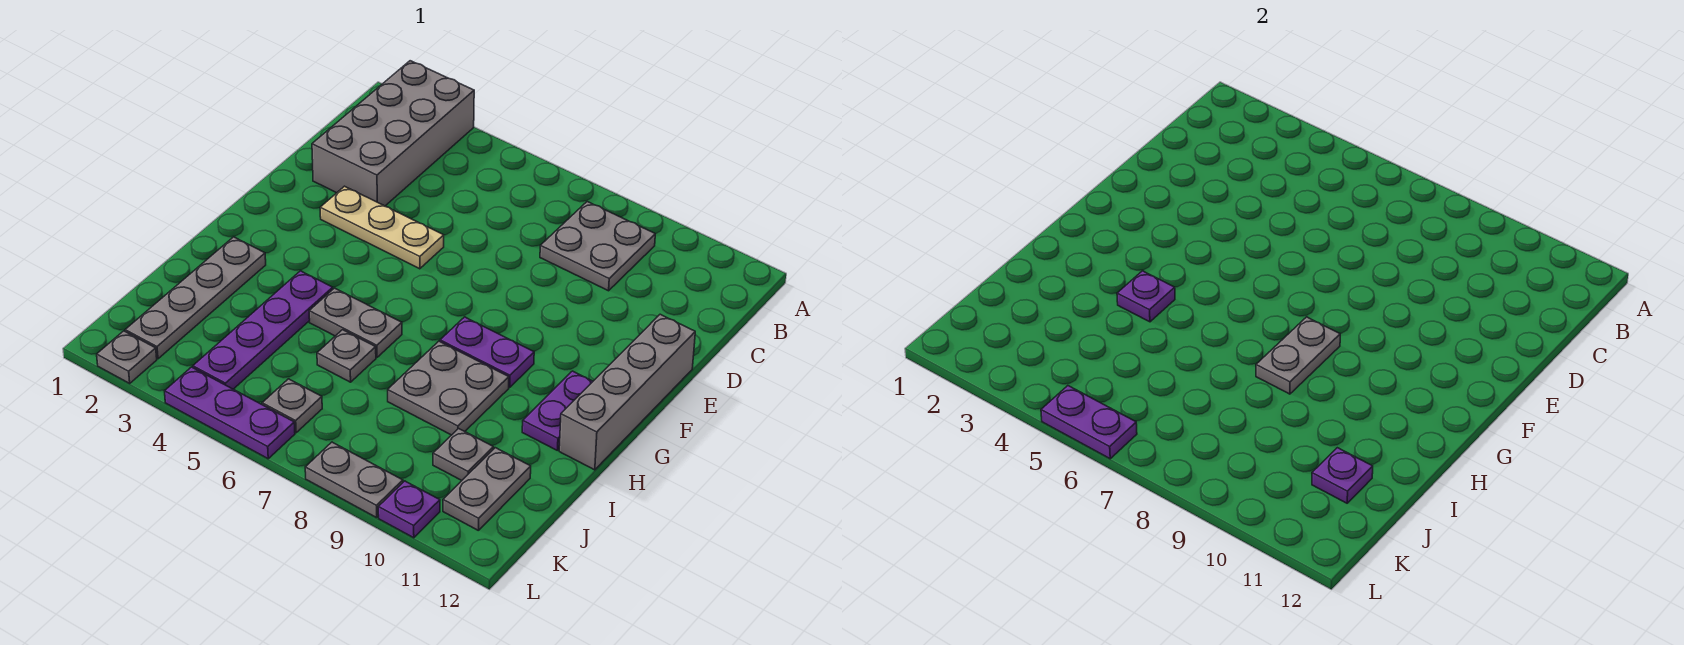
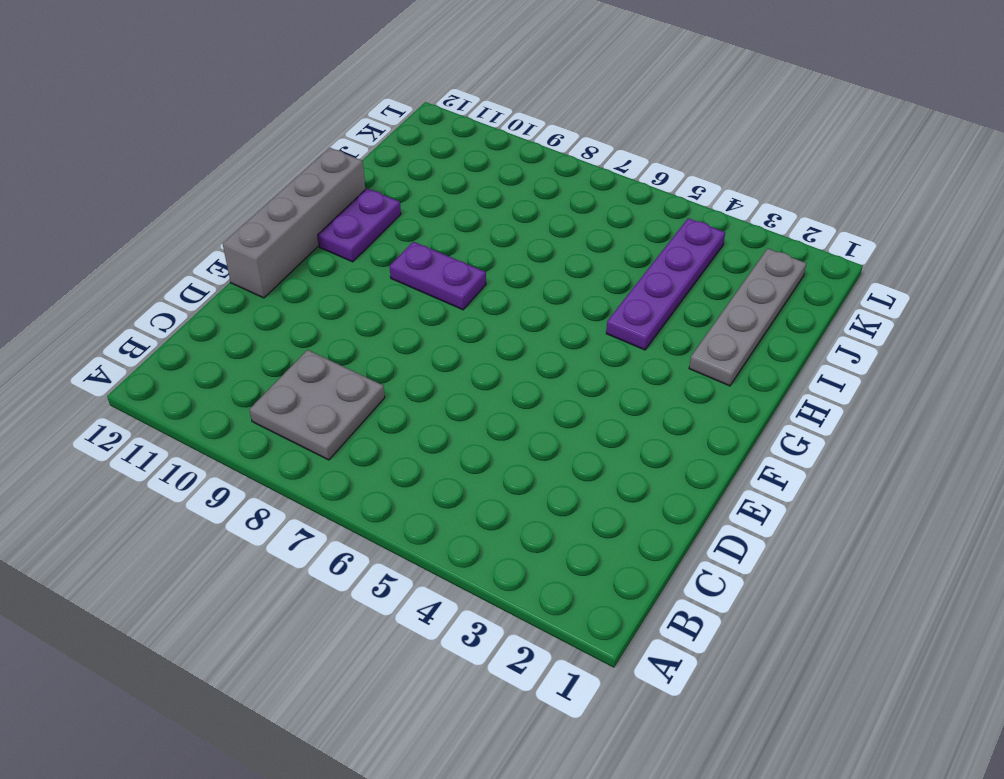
none -> grey brick A2:D3 level 1
none -> tan plate E3:E5 level 1
none -> grey plate H5:H6 level 1

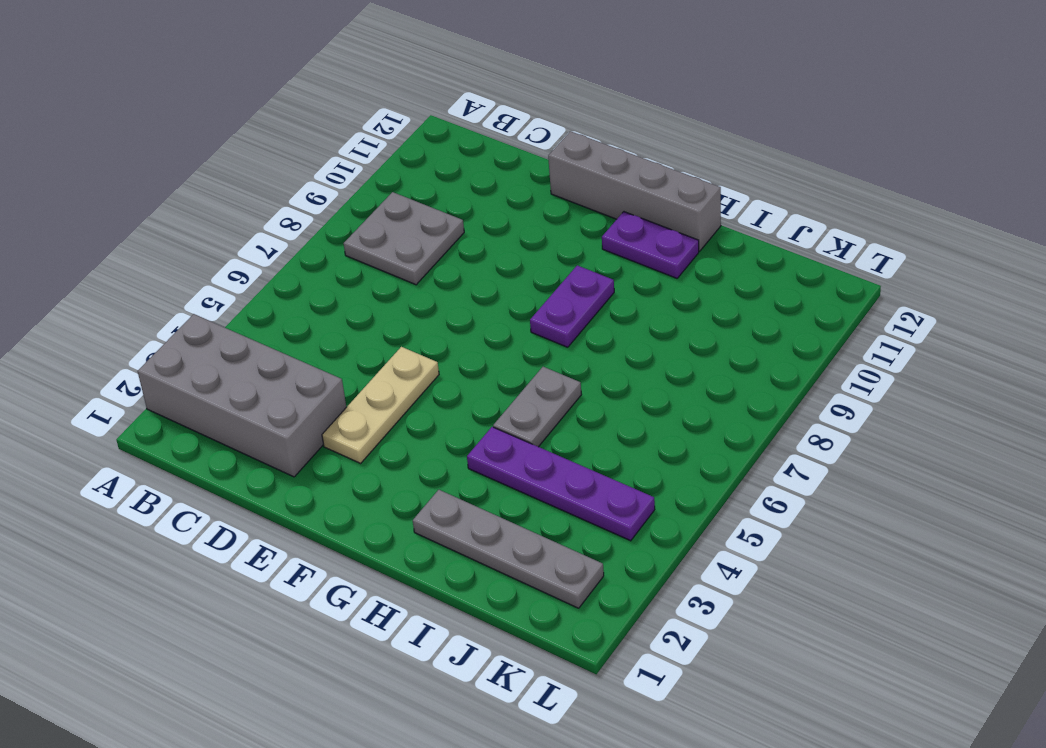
none -> grey plate H8:I9 level 1
none -> grey plate I6 level 1
none -> grey plate J10 level 1

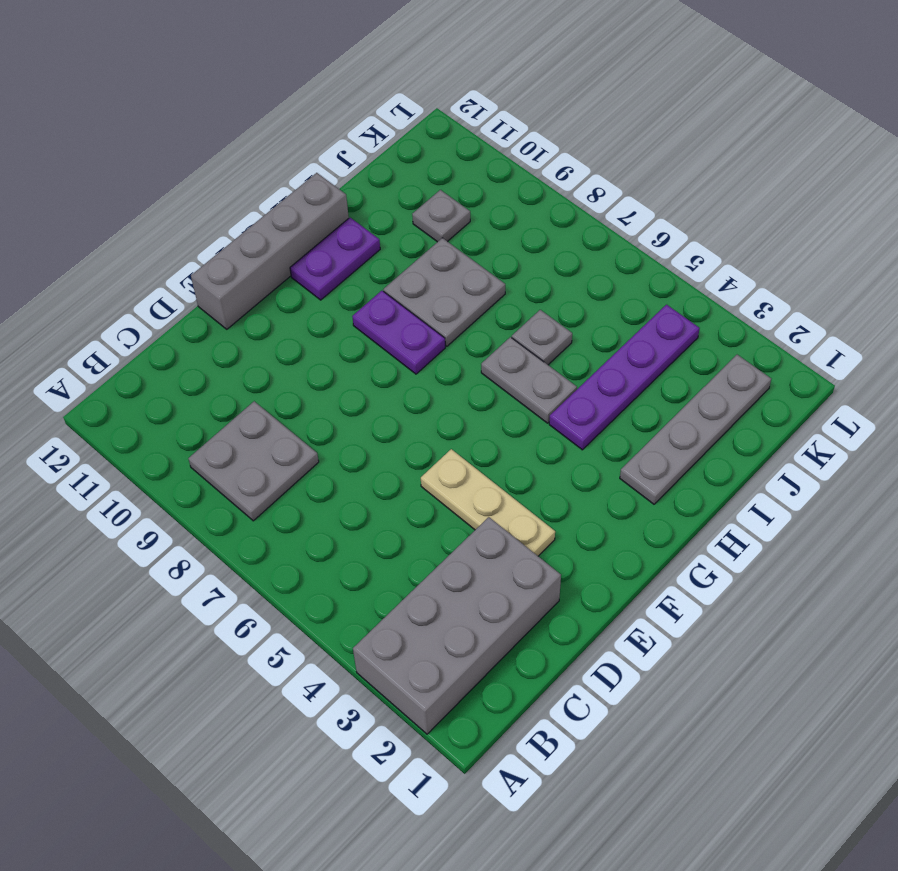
none -> grey plate J11:K11 level 1
none -> grey plate K6 level 1
none -> grey plate L2 level 1

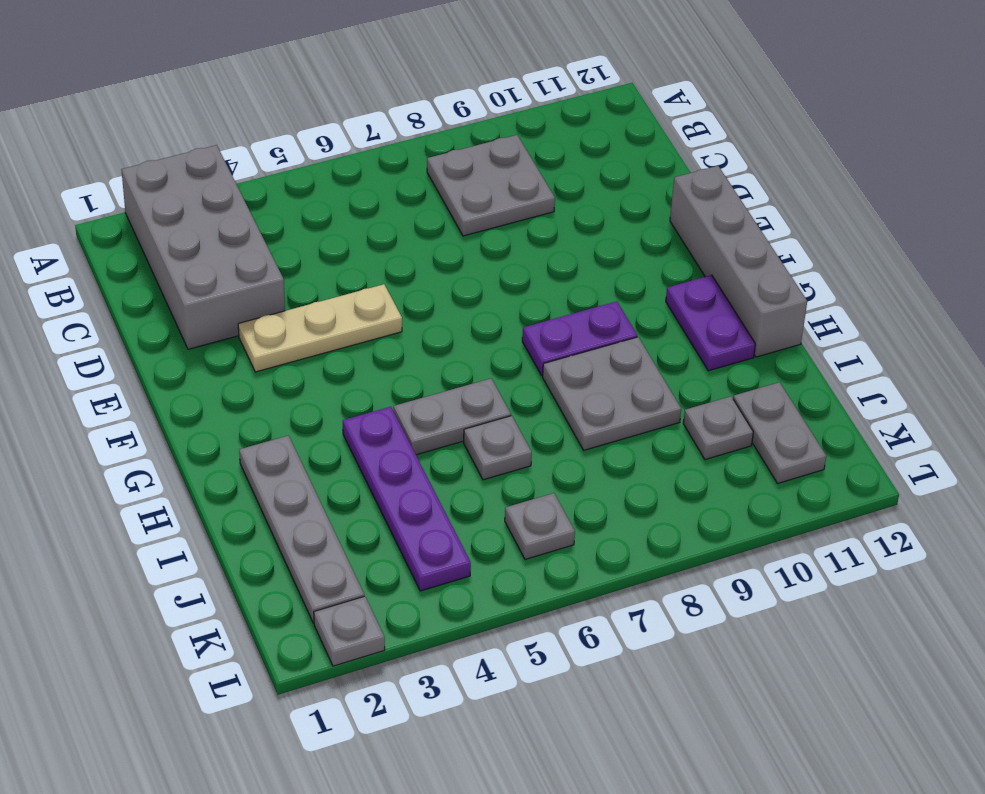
none -> purple plate L4:L6 level 1
none -> grey plate L8:L9 level 1
none -> purple plate L10 level 1

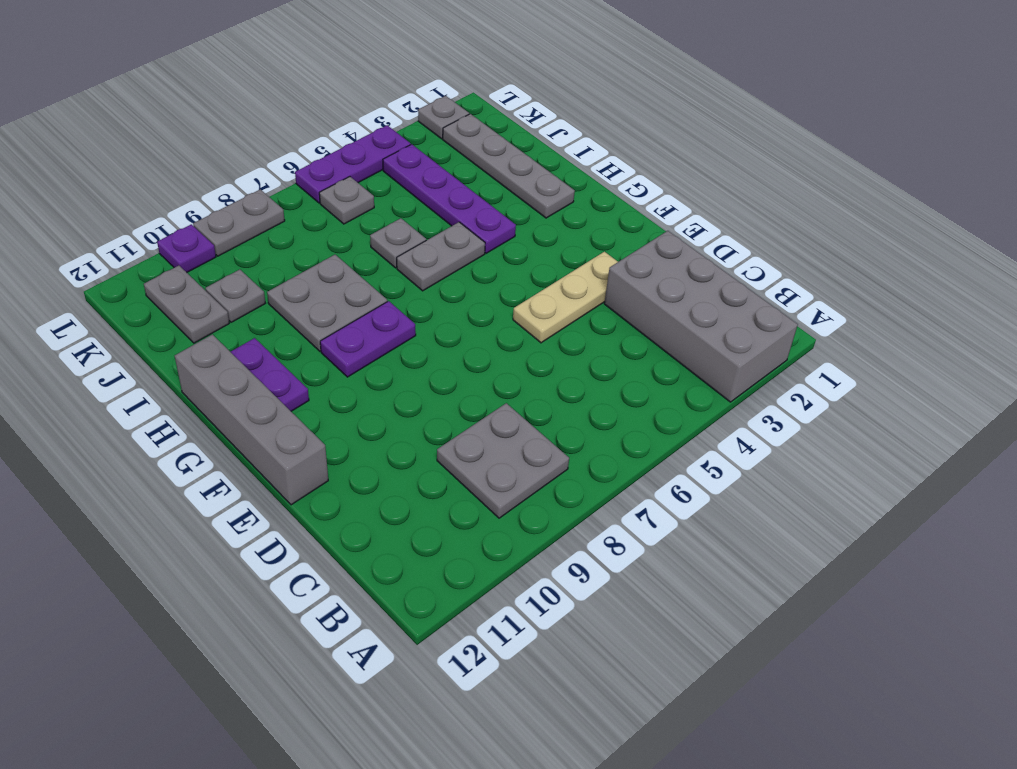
none -> grey plate G8:H8 level 2
none -> purple plate H4 level 2
none -> purple plate J11 level 2

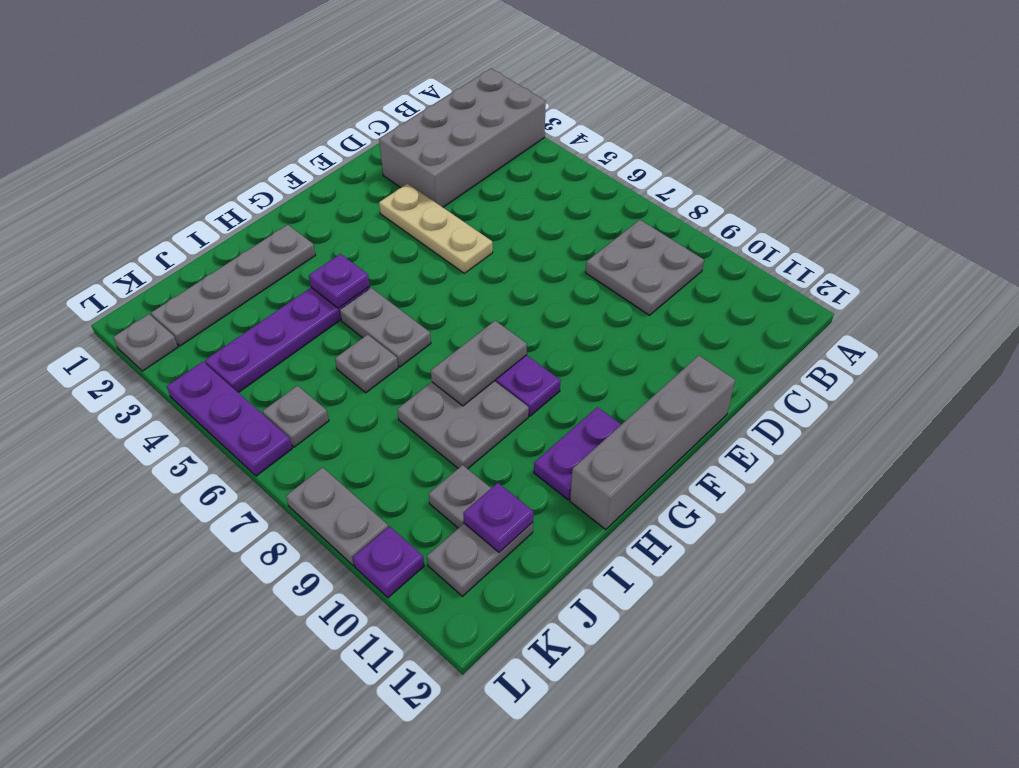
none -> purple plate L5:L6 level 2

